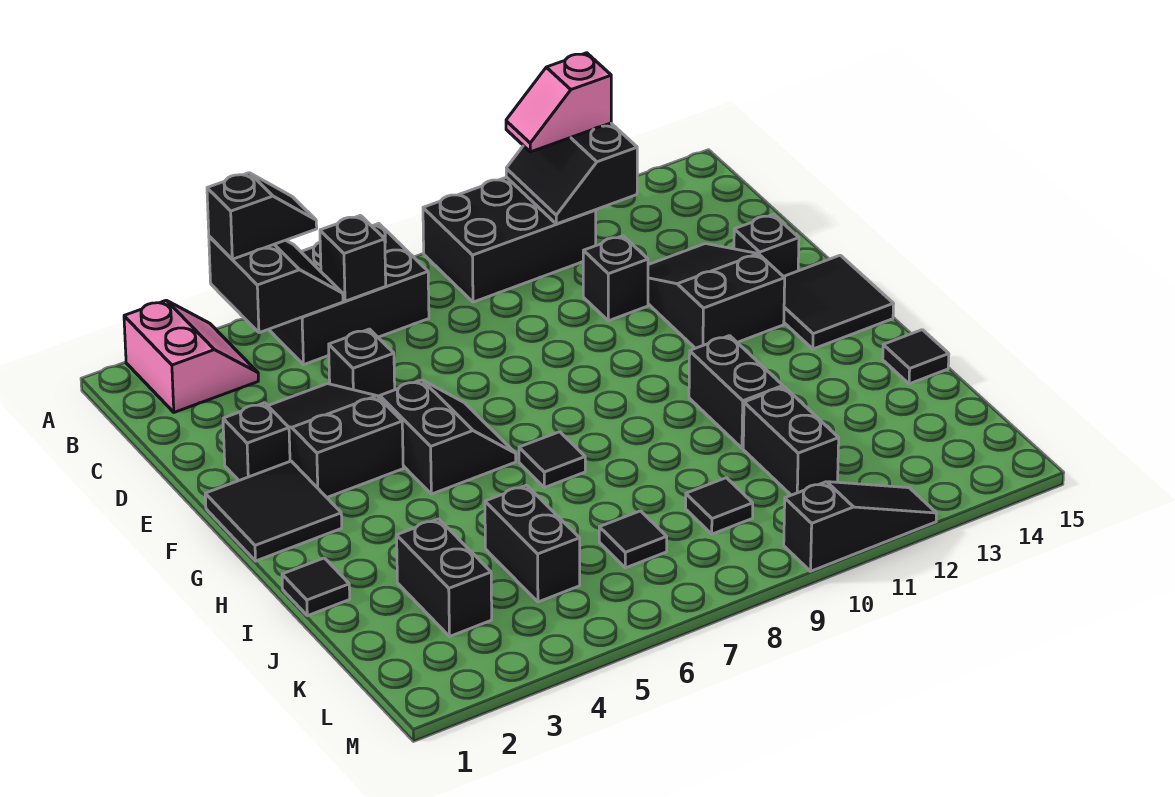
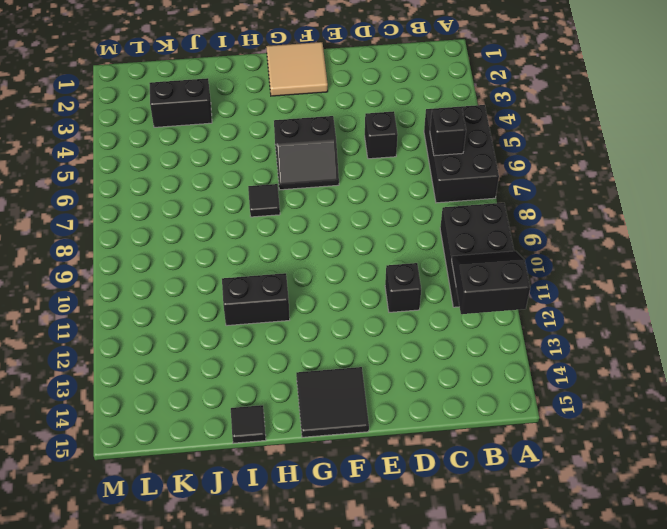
tan tile F1:G2 level 1 -> black tile F1:G2 level 1
none -> pink slope A2:B3 level 1 top 2
none -> black slope D3:F4 level 1 top F
none -> black slope D12:F13 level 1 top F

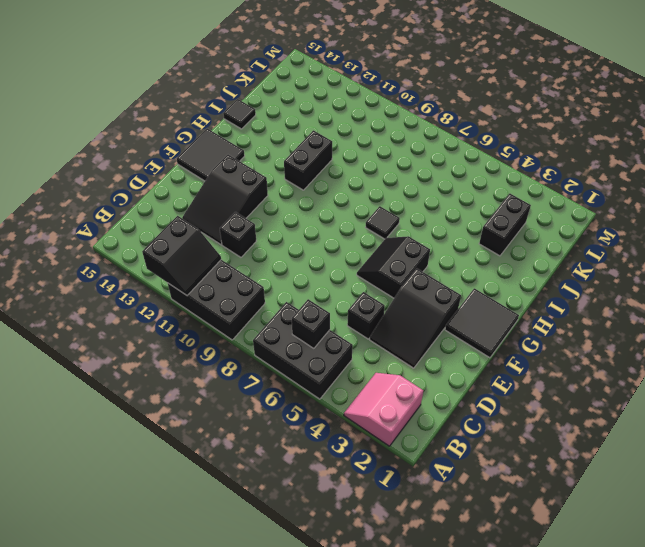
none -> black brick E2 level 1
none -> black brick E14 level 1
none -> black tile I1 level 1

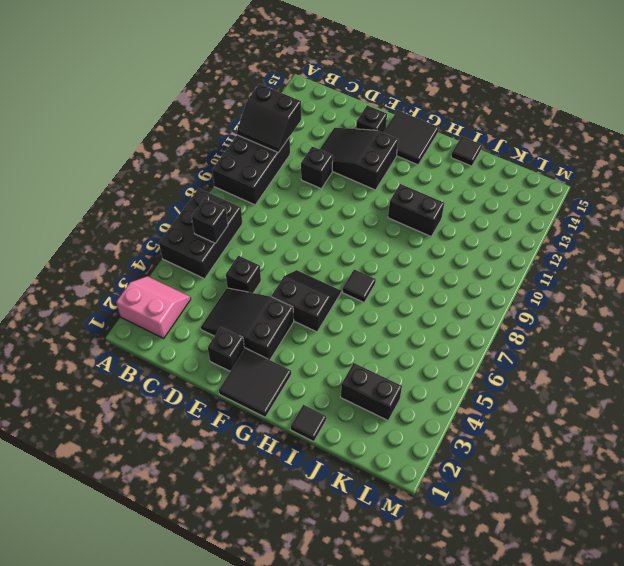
none -> black brick J5:K5 level 1
none -> black brick J11:K11 level 1
none -> black tile K7 level 1

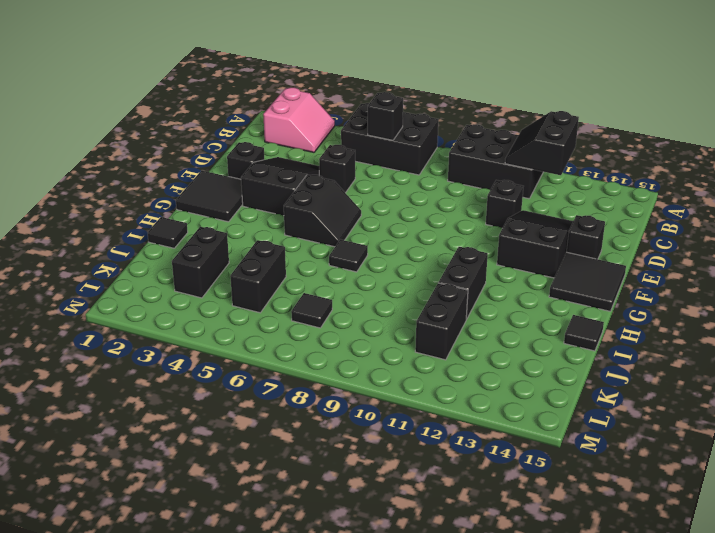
none -> black tile K9 level 1
none -> black slope M10:M12 level 1 top 10
none -> black slope A4:B5 level 2 top 4

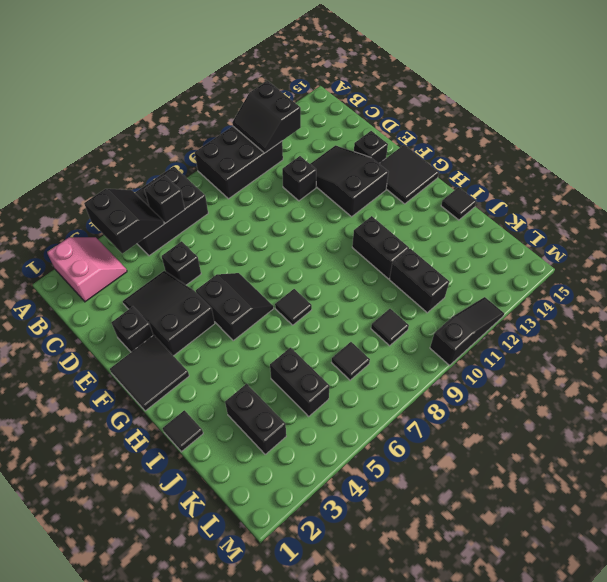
none -> black slope A4:A5 level 3 top 4
none -> pink slope A11:A12 level 3 top 12

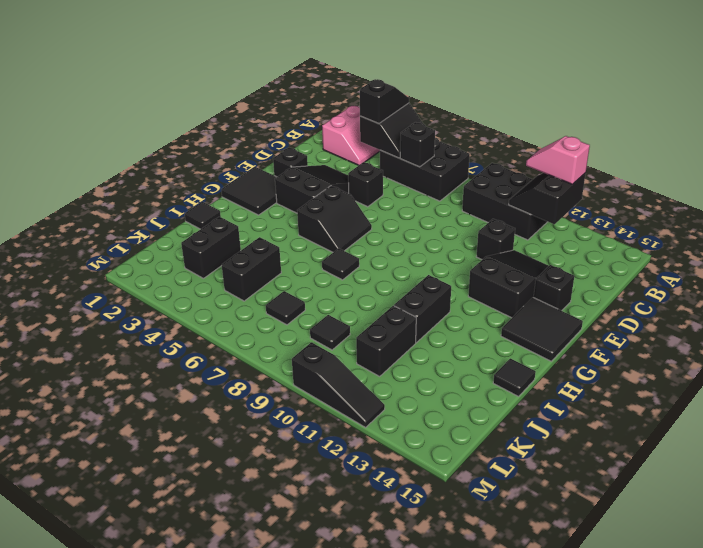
black slope A4:B4 level 3 top B -> black slope A4:A5 level 3 top 4

